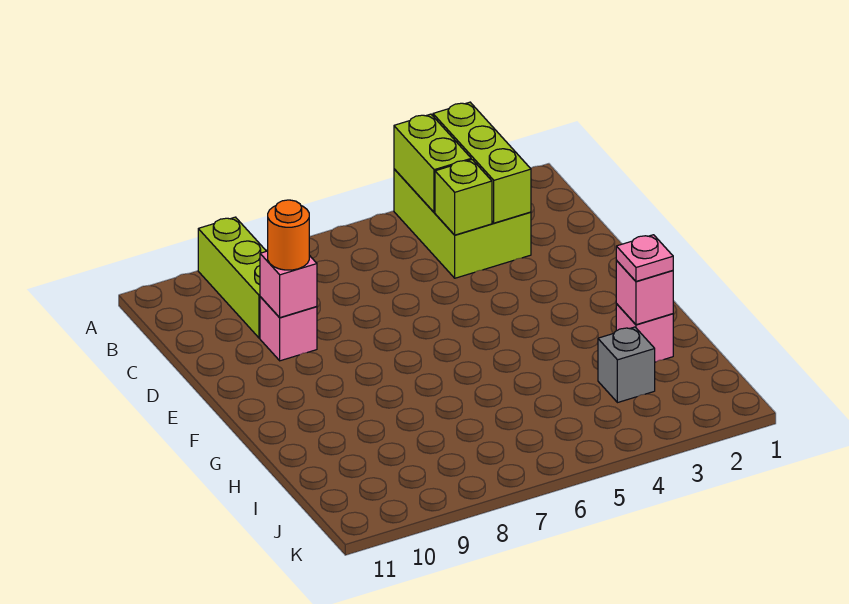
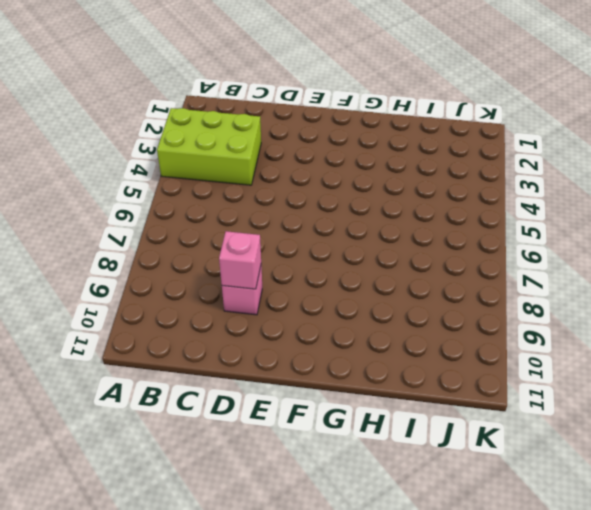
none -> lime brick A9:C9 level 1
none -> pink brick H2 level 1
none -> grey brick I3 level 1

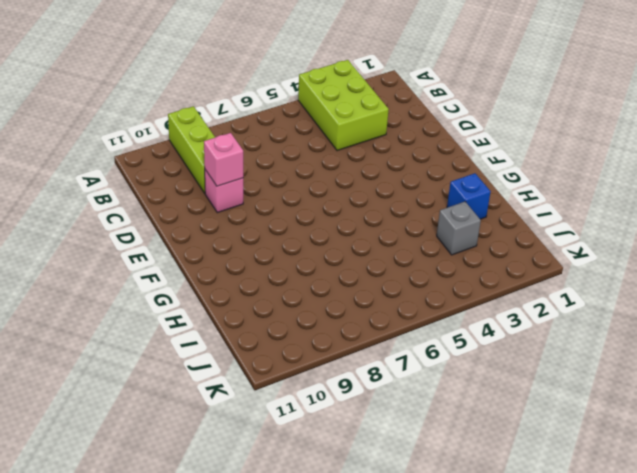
blue brick H2 level 1 -> pink brick H2 level 1
none -> lime brick A3:C3 level 2
none -> lime brick A4:B4 level 2
none -> lime brick C4 level 2

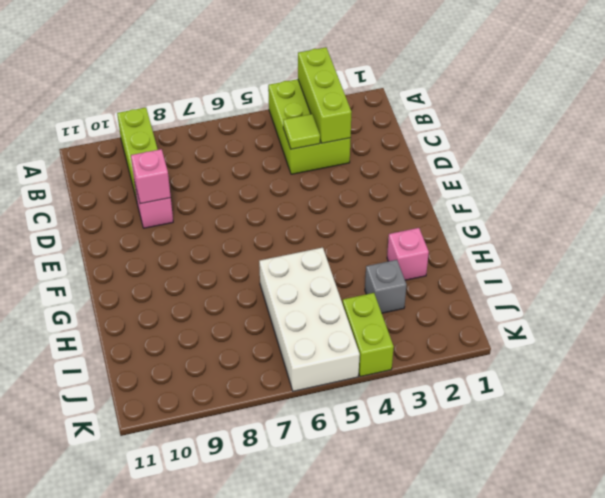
lime tile C4 level 2 -> lime brick C4 level 2
white brick H5:K6 level 1 -> none
lime brick J4:K4 level 1 -> lime brick A4:B4 level 2
none -> pink brick H2 level 2
none -> orange round brick D9 level 3
none -> pink plate H2 level 3

